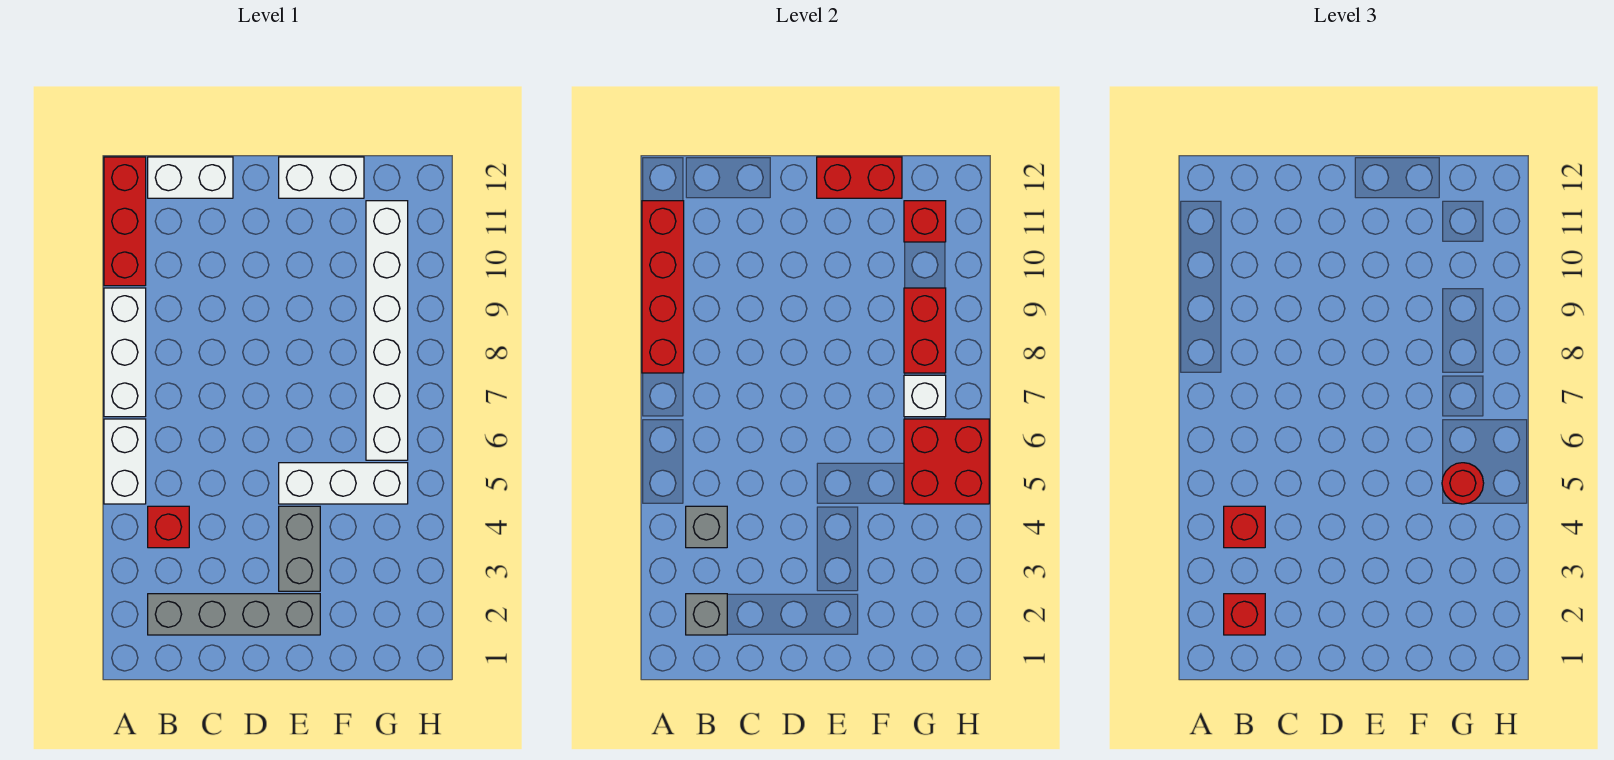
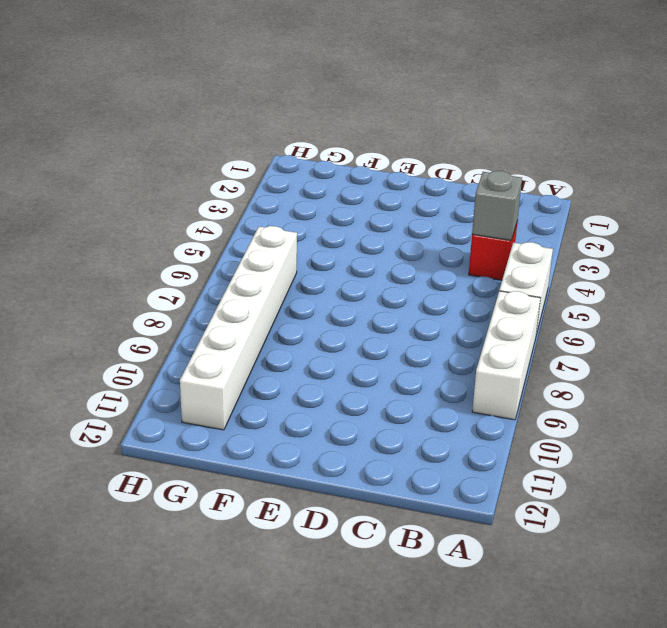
none -> red brick A10:A12 level 1
none -> grey brick B2:E2 level 1
none -> white brick B12:C12 level 1

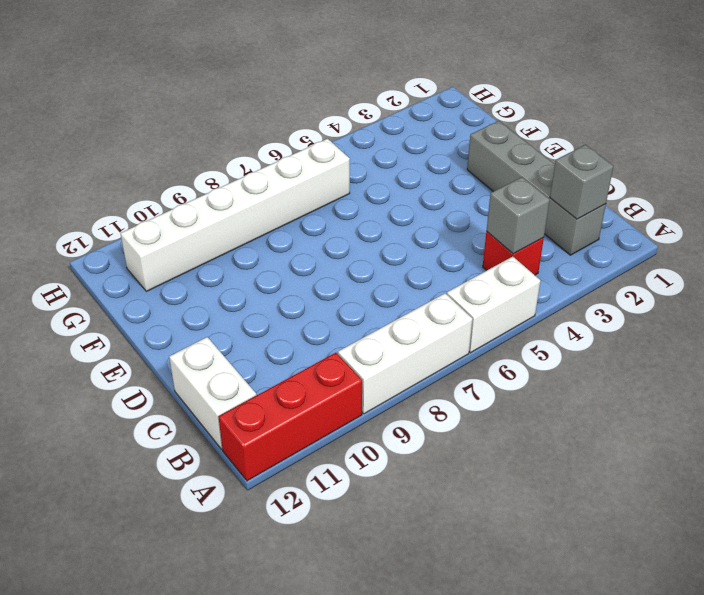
none -> grey brick E3:E4 level 1
none -> white brick E5:G5 level 1
none -> white brick E12:F12 level 1

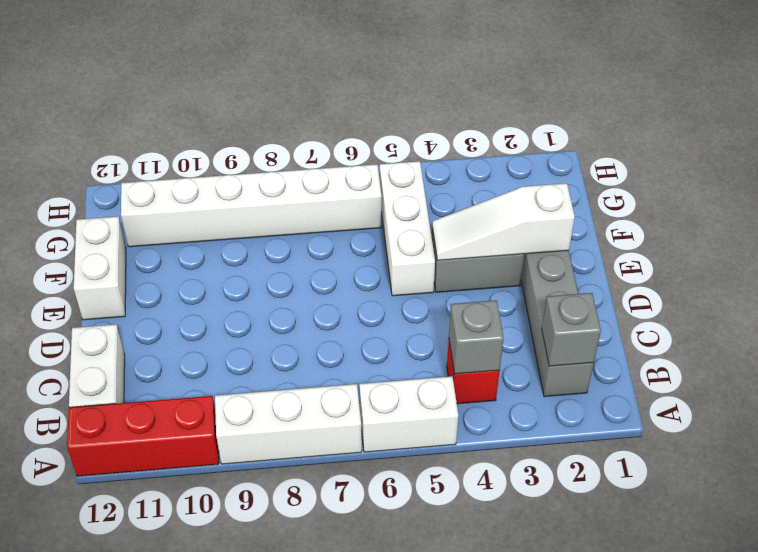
white slope E2:E4 level 2 top 2 -> none
none -> red brick A8:A11 level 2
none -> red brick E12:F12 level 2
none -> red brick G5:H6 level 2

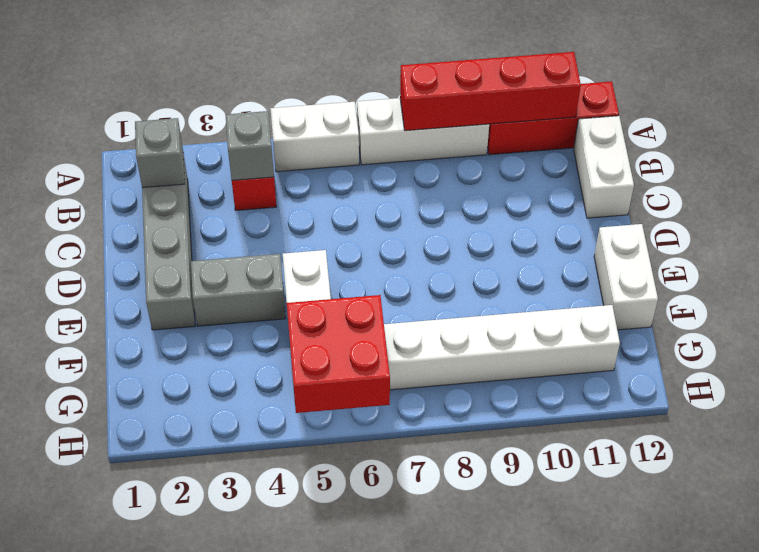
none -> red brick E12:F12 level 2
none -> white brick G7 level 2
none -> red brick G8:G9 level 2

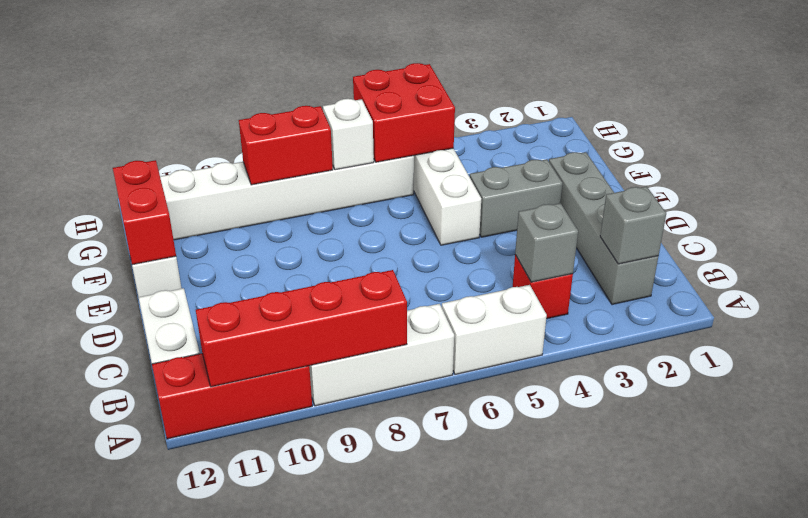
none -> red brick G11 level 2
none -> red brick B2 level 3
none -> red brick B4 level 3

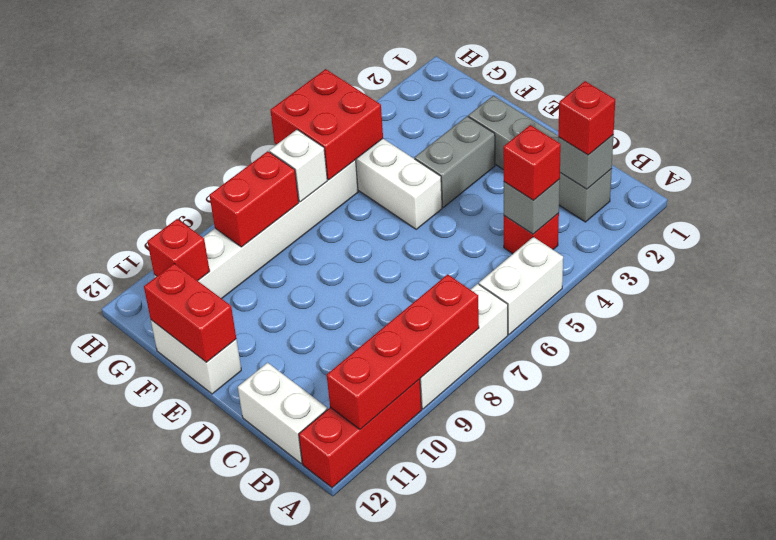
none -> red round brick G5 level 3

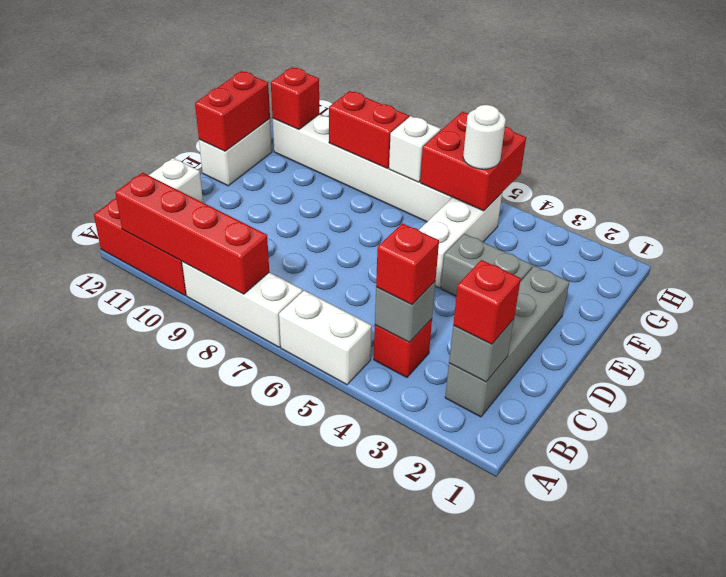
white round brick G5 level 3 -> red round brick G5 level 3

